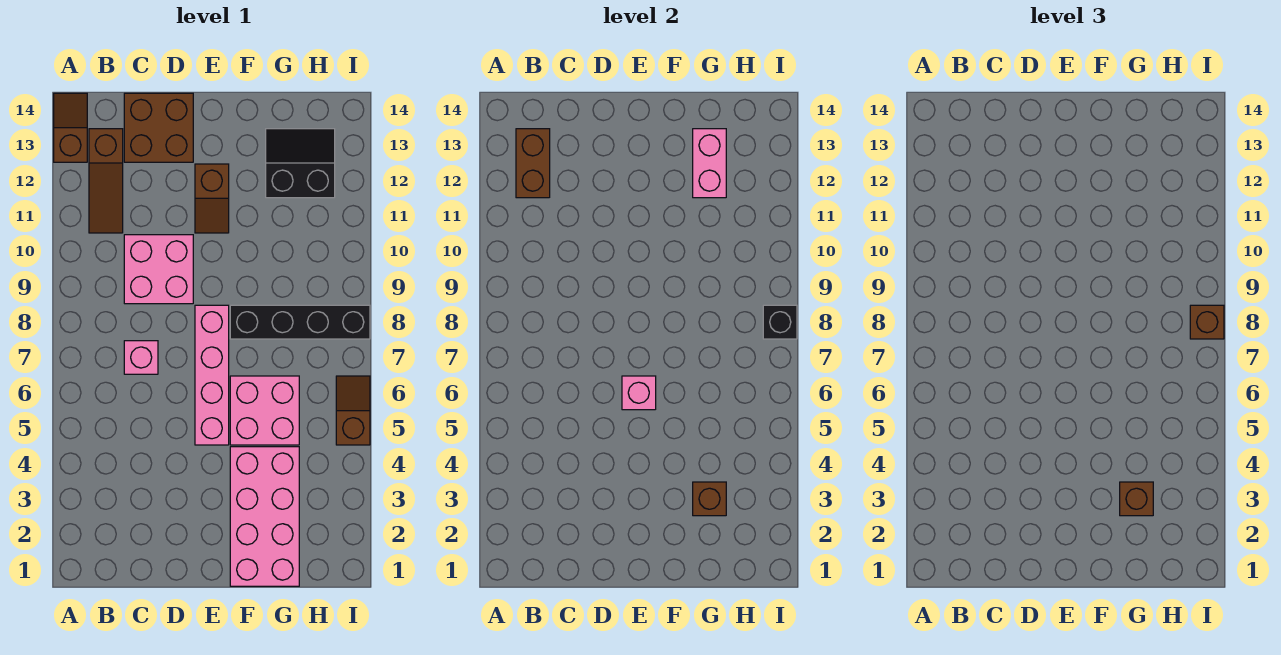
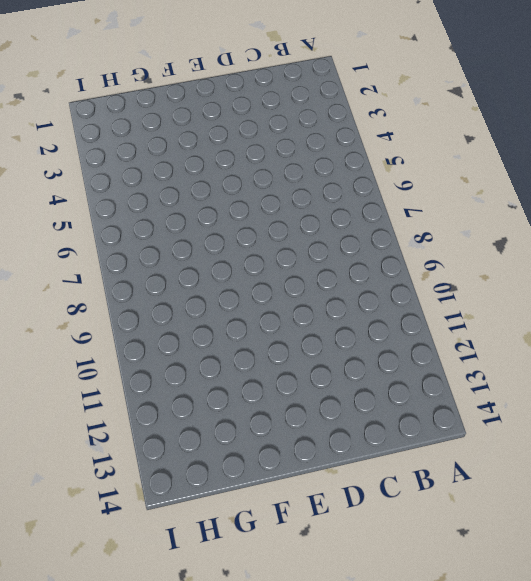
none -> brown slope A13:A14 level 1 top 13
none -> brown slope B11:B13 level 1 top 13
none -> pink brick C7 level 1

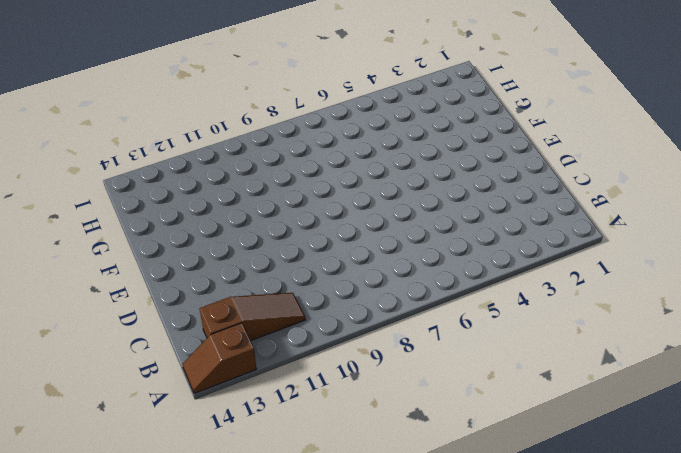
none -> pink brick C7 level 1
none -> pink brick C9:D10 level 1
none -> brown brick C13:D14 level 1

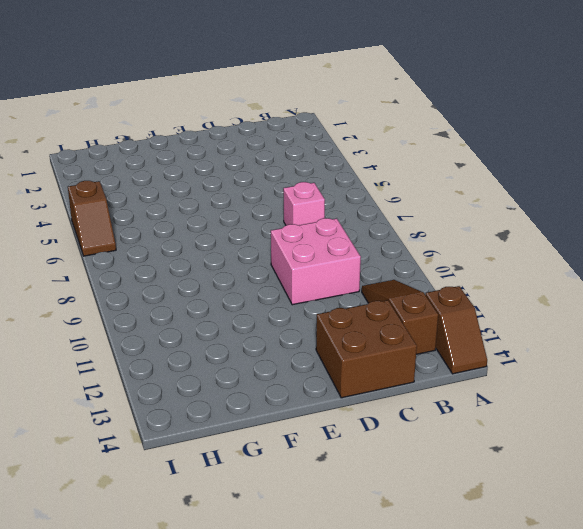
none -> pink brick E5:E8 level 1
none -> brown slope E11:E12 level 1 top 12
none -> pink brick F1:G4 level 1

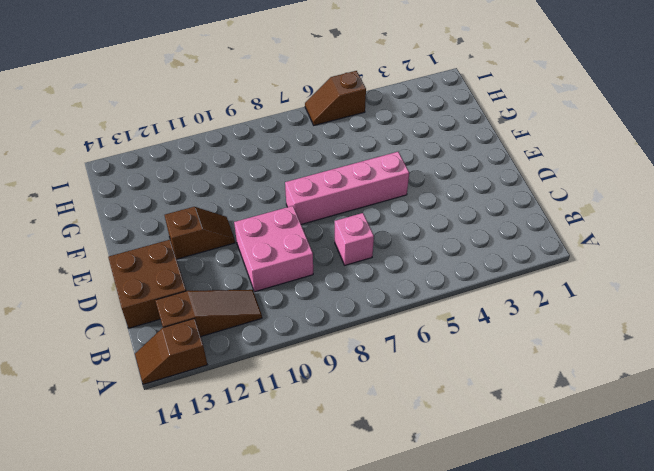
none -> pink brick F1:G4 level 1
none -> pink brick F5:G6 level 1
none -> black brick F8:I8 level 1

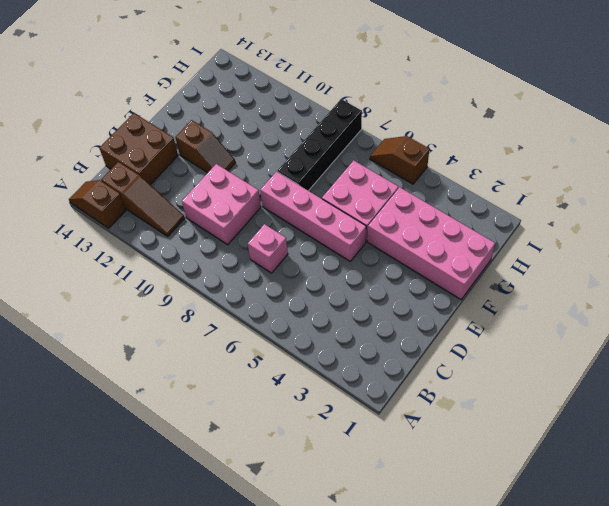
none -> black slope G12:H13 level 1 top 12
none -> brown brick B12:B13 level 2
none -> pink brick E6 level 2

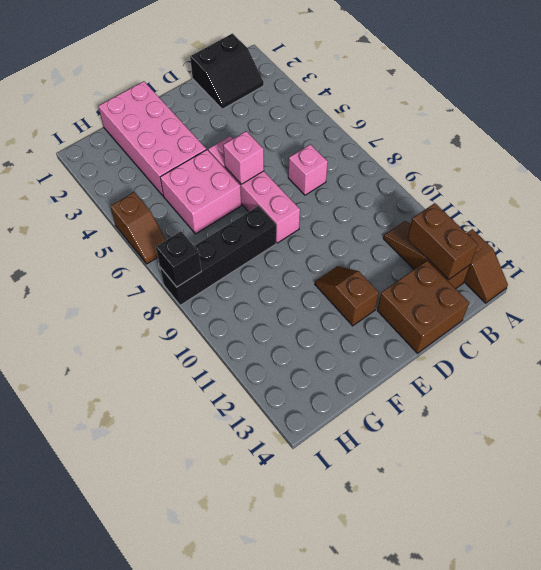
black slope B1:C2 level 1 top 1 -> black slope G12:H13 level 1 top 12
none -> pink brick C9:D10 level 1
none -> brown brick G3 level 2
none -> pink brick G12:G13 level 2

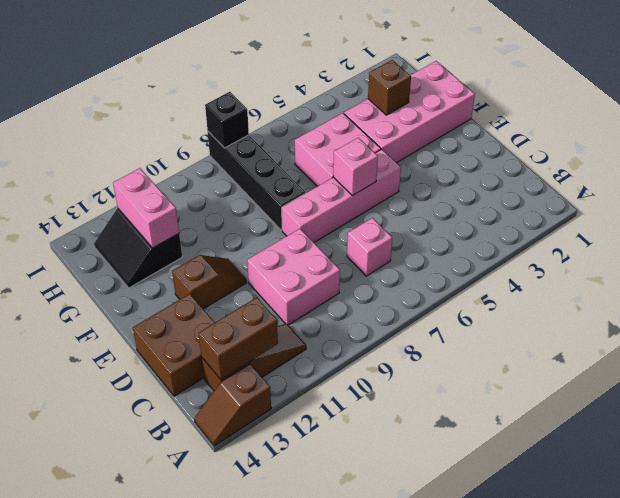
pink brick G12:H12 level 2 -> pink brick G12:G13 level 2
none -> brown slope I5:I6 level 1 top 5
none -> brown brick G3 level 3
none -> brown brick I8 level 3

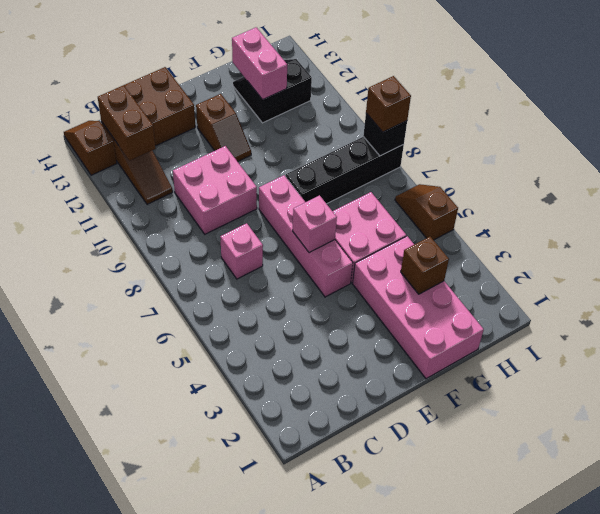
none -> brown brick G3 level 3

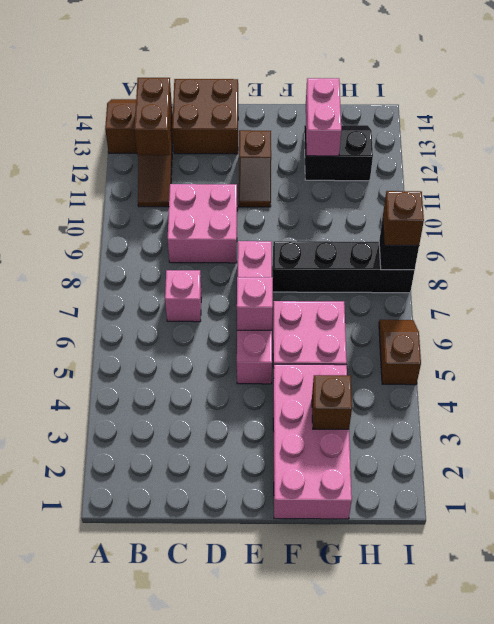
none -> brown brick G3 level 3

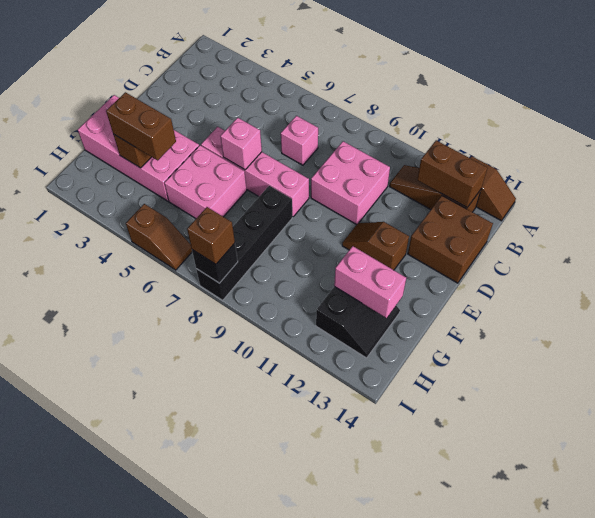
brown brick G3:G4 level 3 -> brown brick G3 level 3

